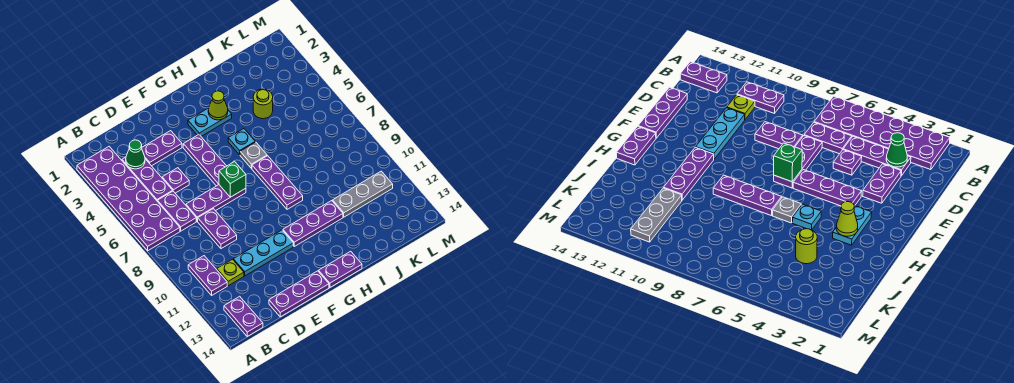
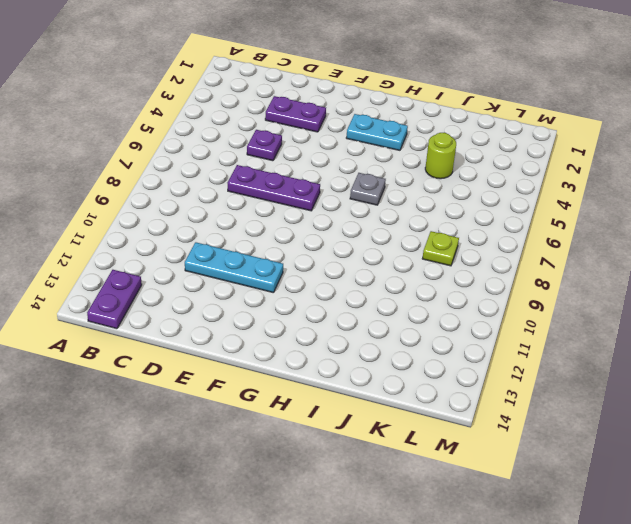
lime plate K8 level 1 -> lime plate C11 level 1
none -> purple plate A2:B7 level 1
none -> purple plate B10:B11 level 1
none -> purple plate C3:C5 level 1

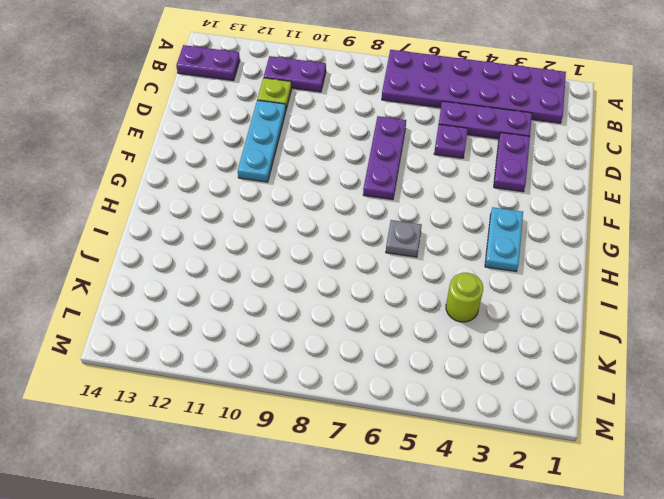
none -> purple plate C6:C7 level 1
none -> purple plate D8:D9 level 1
none -> purple plate D14:F14 level 1

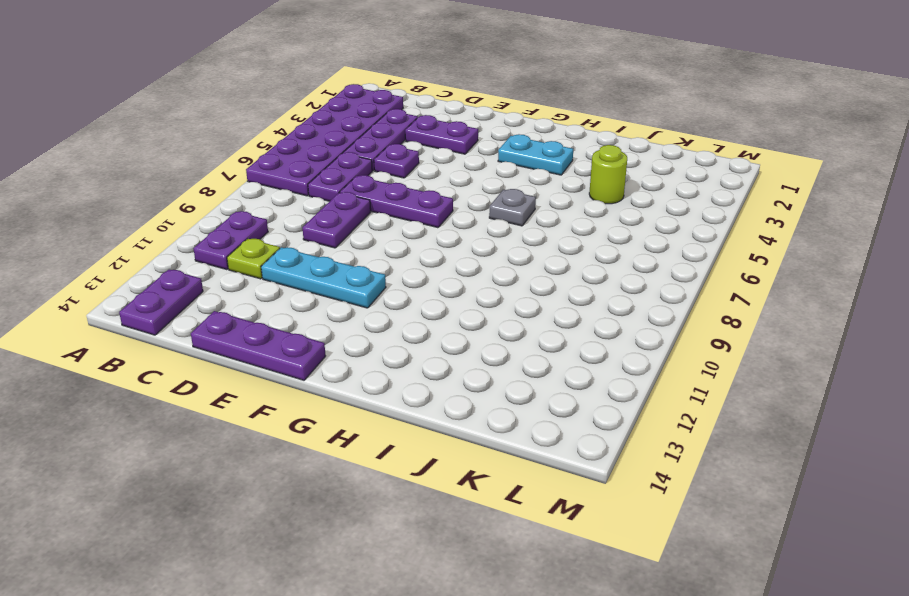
none -> purple plate F4:F6 level 1
none -> purple plate G11:I11 level 1
none -> purple plate G14:H14 level 1

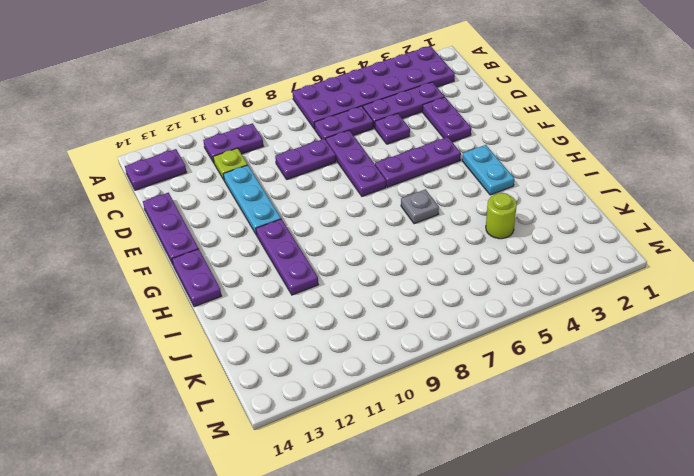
none -> cyan plate H5 level 1
none -> purple plate H7:H9 level 1
none -> grey plate J11:L11 level 1

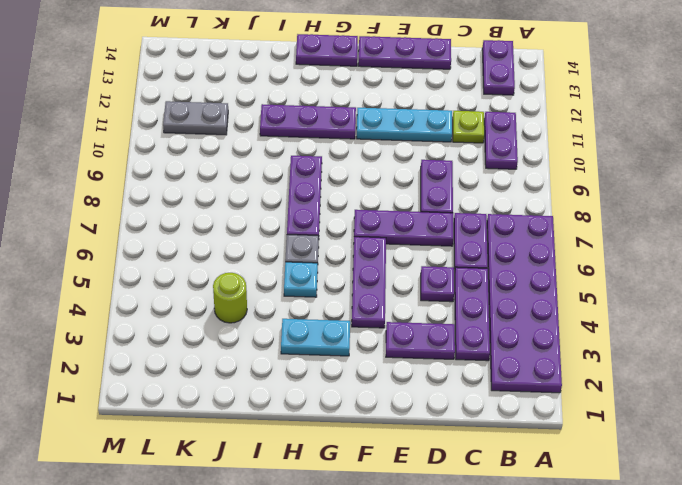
grey plate K11:L11 level 1 -> grey plate J11:L11 level 1
none -> green cone C3 level 2
none -> green brick F7 level 2
none -> lime cone H3 level 2

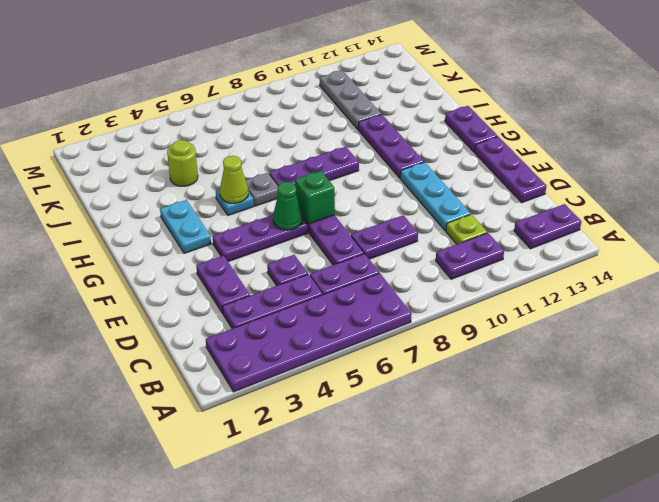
green cone F6 level 2 -> green cone C3 level 2
lime cone H5 level 2 -> lime cone H3 level 2

